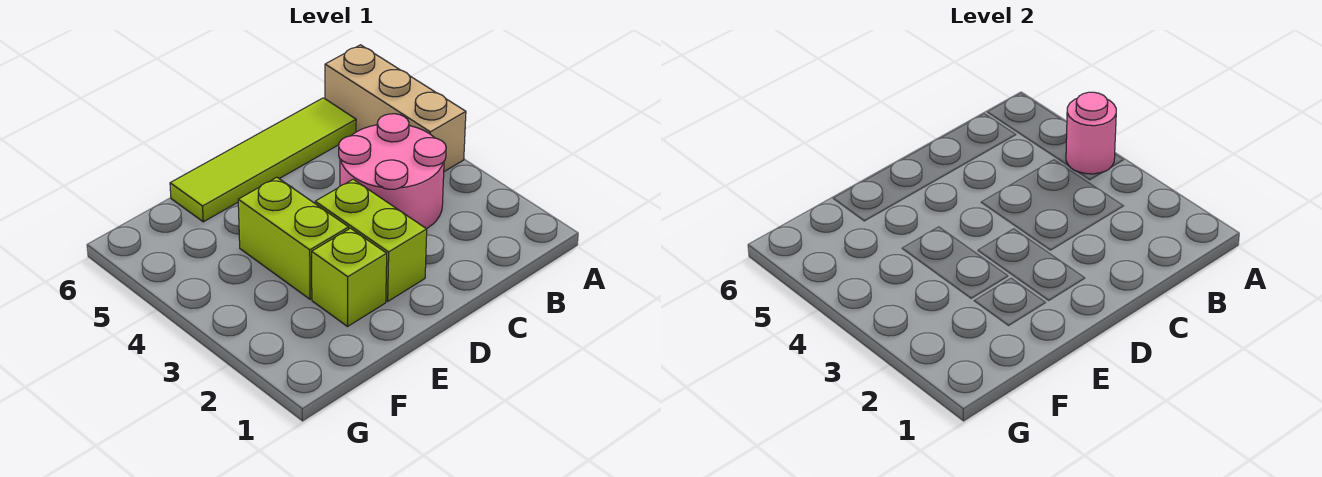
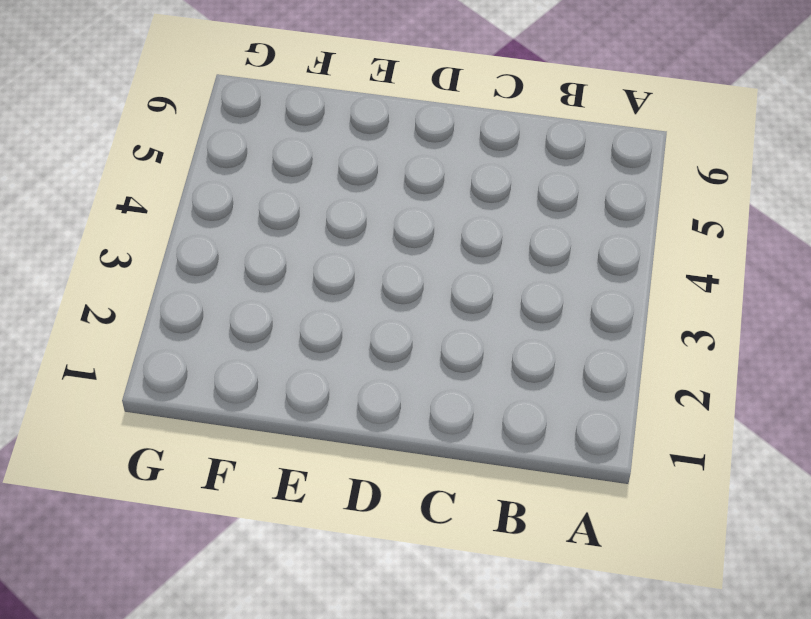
none -> tan brick A4:A6 level 1
none -> pink round brick B3:C4 level 1

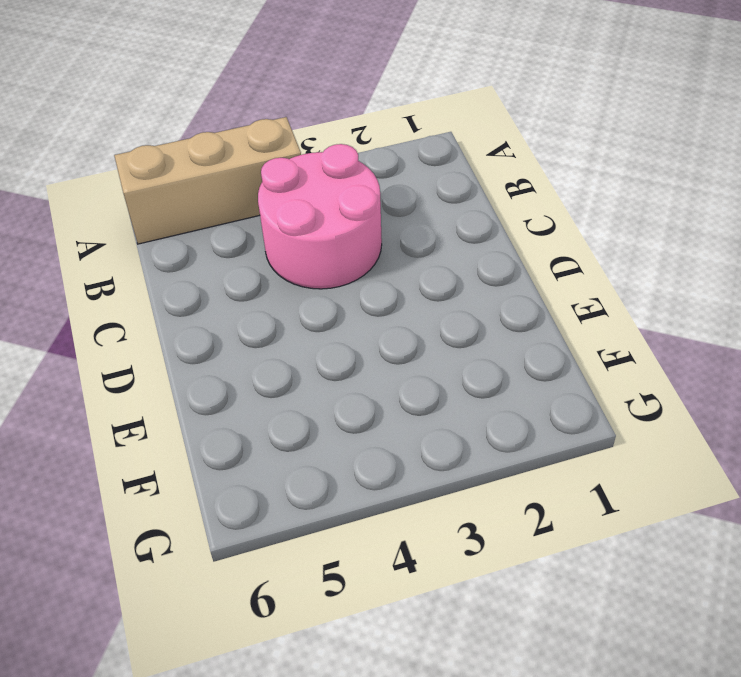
none -> lime tile B6:E6 level 1
none -> lime brick D2:D3 level 1

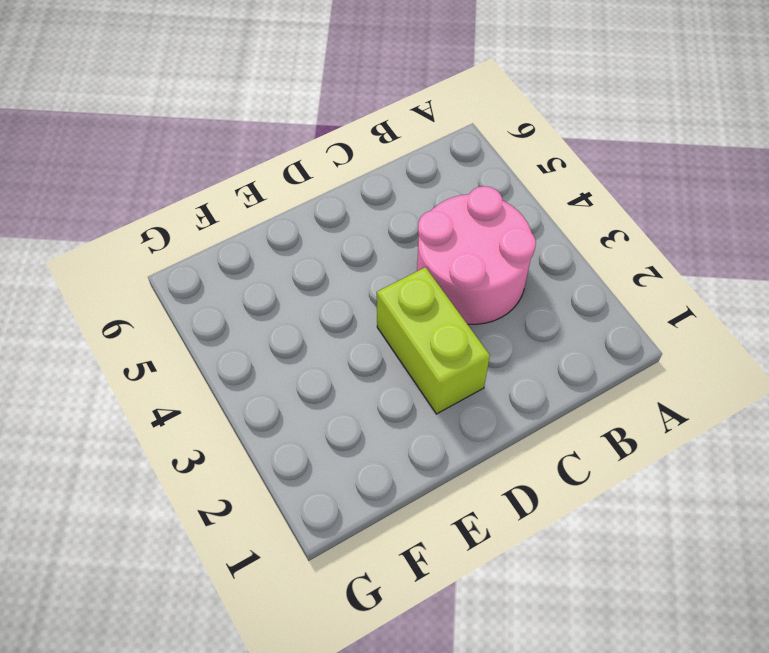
none -> tan brick A4:A6 level 1
none -> lime tile B6:E6 level 1

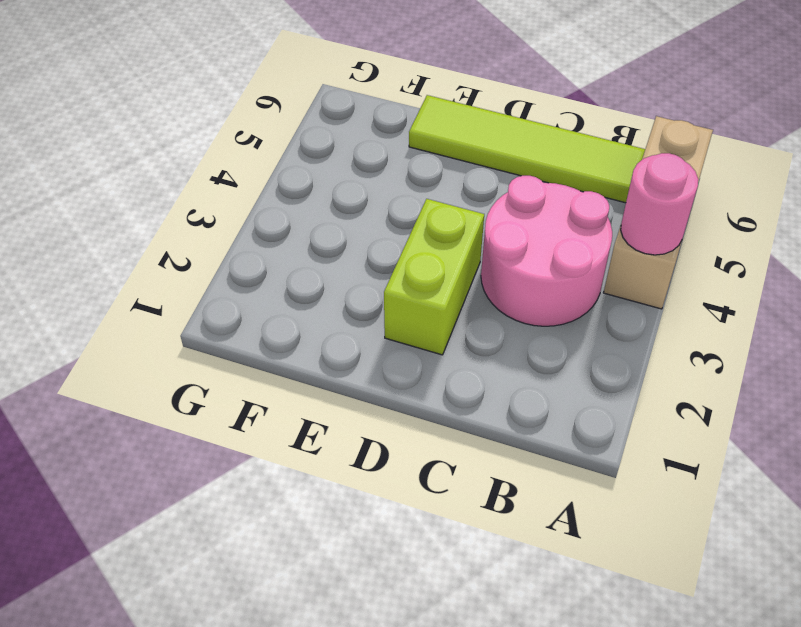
none -> lime brick E2 level 1
none -> lime brick E3:E4 level 1

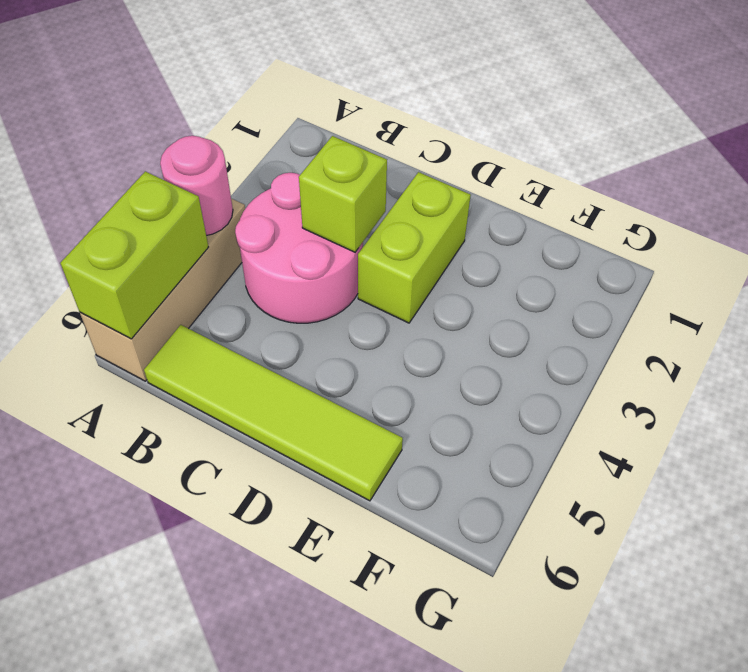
lime brick A5:A6 level 2 -> lime brick E3:E4 level 1
lime brick C3 level 2 -> lime brick E2 level 1

